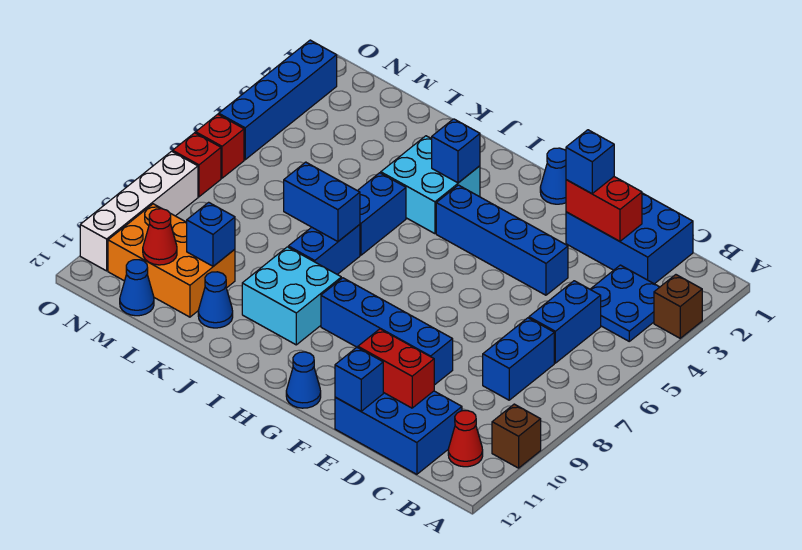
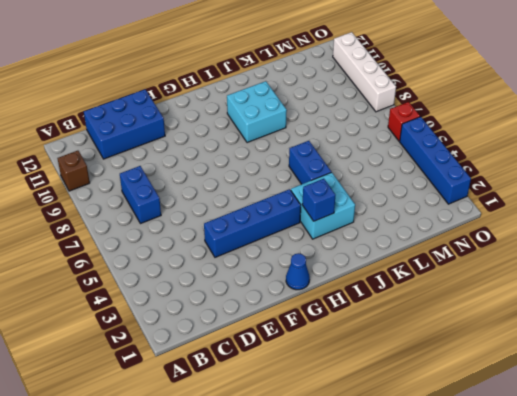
none -> brown brick A3 level 1
none -> blue plate B3:C4 level 1
none -> red cone B11 level 1
none -> blue brick C1:E2 level 1

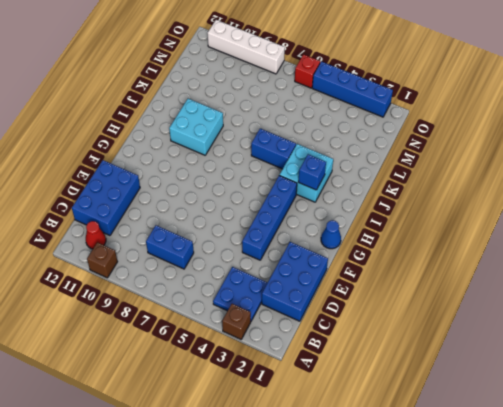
none -> blue brick C5:C6 level 1
none -> blue brick E9:H9 level 1
none -> blue cone G12 level 1
none -> blue brick J7:J8 level 1

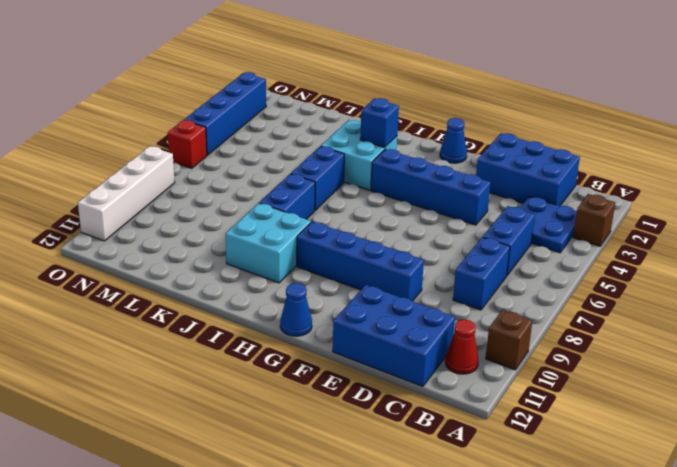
none -> blue cone K11 level 1
none -> orange brick L10:N11 level 1
none -> blue cone M12 level 1
none -> red brick O7 level 1

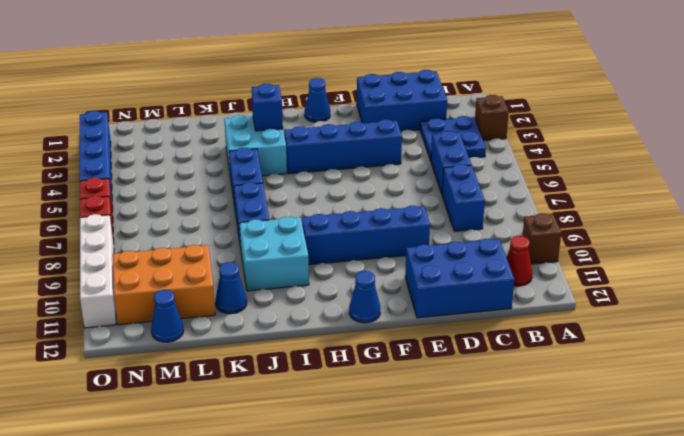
none -> red brick D2:E2 level 2
none -> red brick D11:E11 level 2
none -> blue brick E12 level 2
none -> blue brick J7:K7 level 2

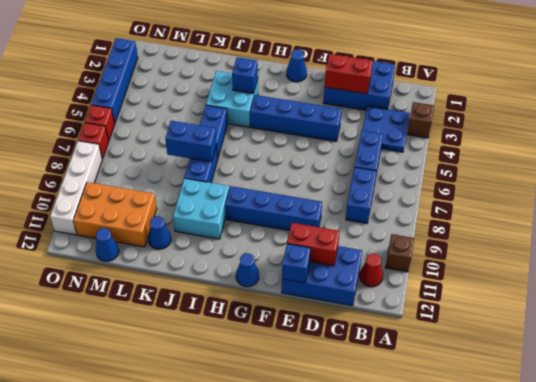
none -> blue brick L10 level 2
none -> red cone M11 level 2
none -> blue brick E2 level 3

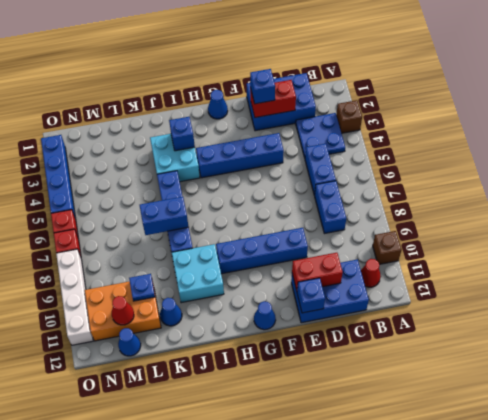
blue plate L10 level 2 -> blue brick L10 level 2

